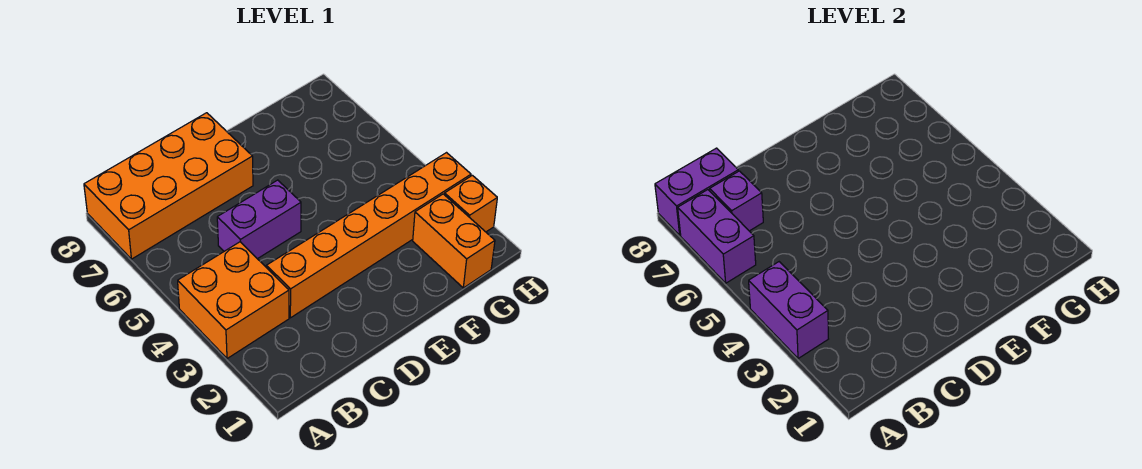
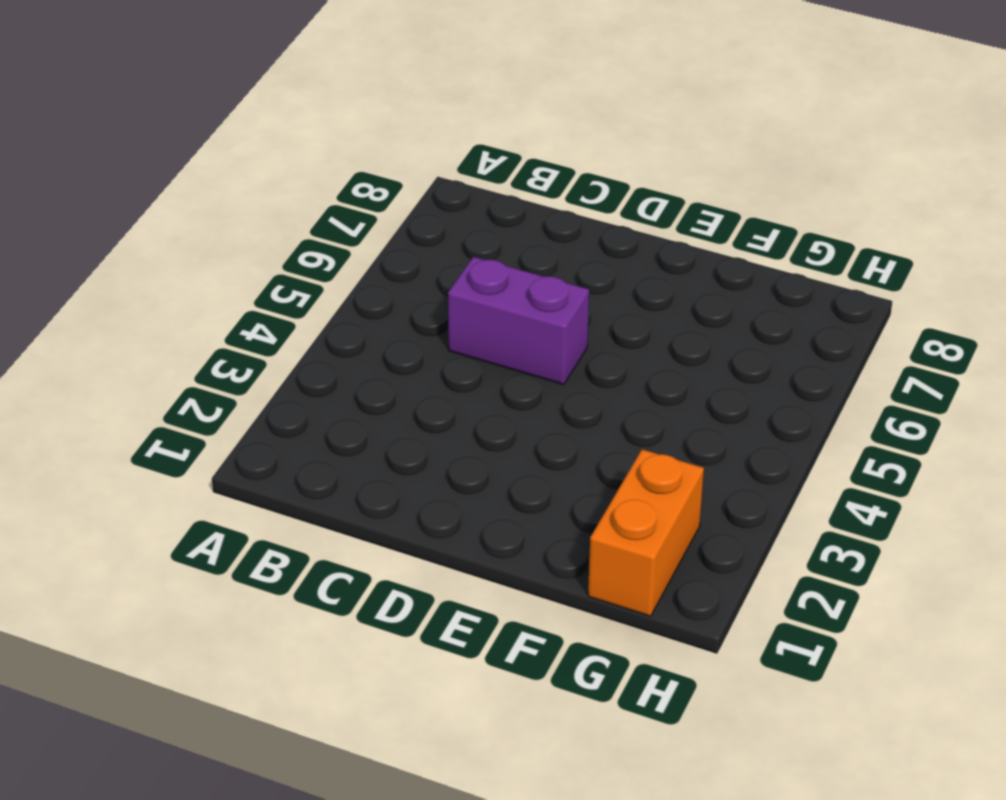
none -> orange brick A3:B4 level 1
none -> orange brick A7:D8 level 1

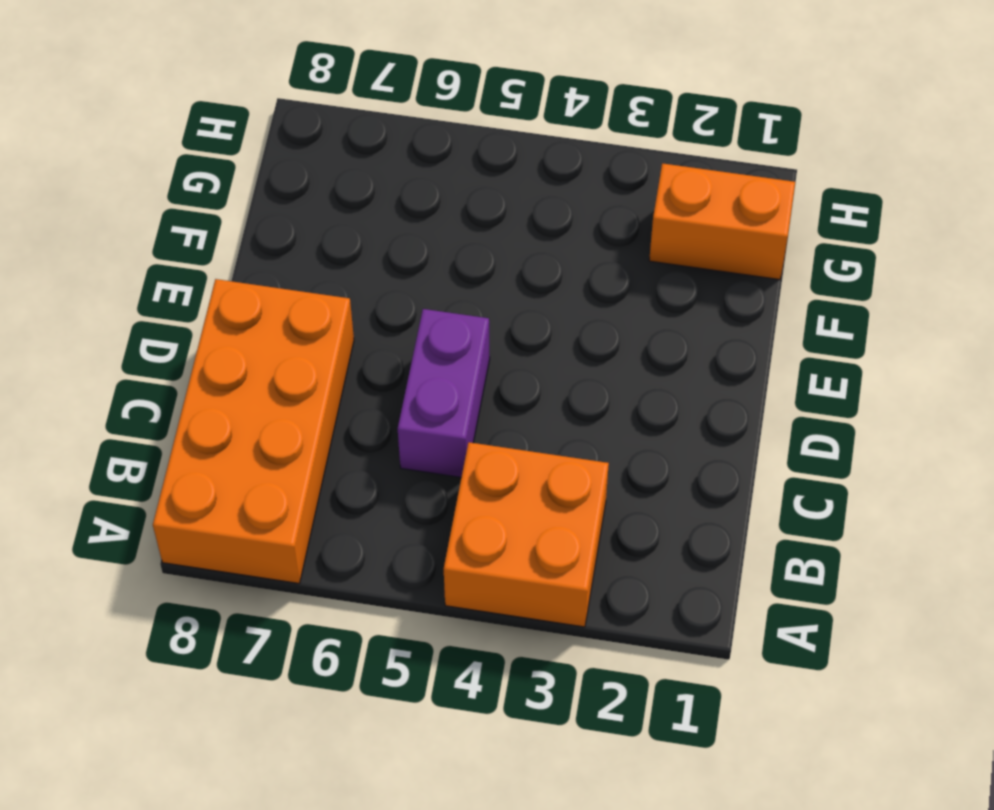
none -> orange brick C3:H3 level 1
none -> orange brick H2 level 1

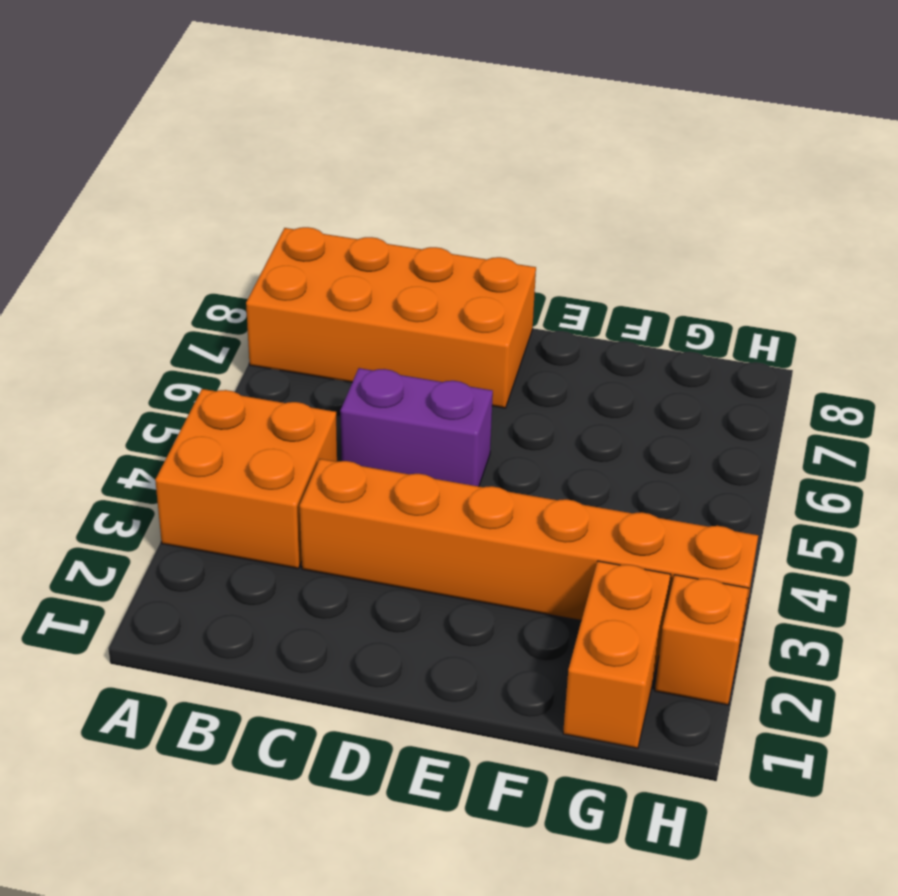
none -> purple brick A3:A4 level 2
none -> purple brick A6:A7 level 2

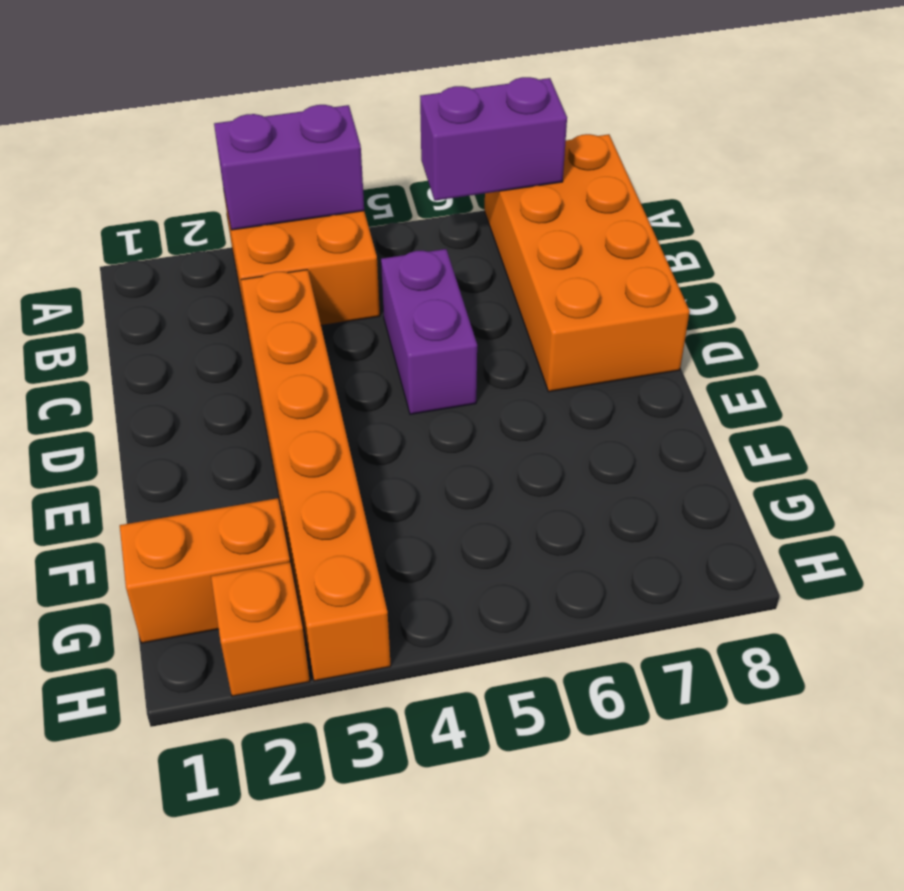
none -> purple brick A8:B8 level 2
none -> purple brick B7 level 2

